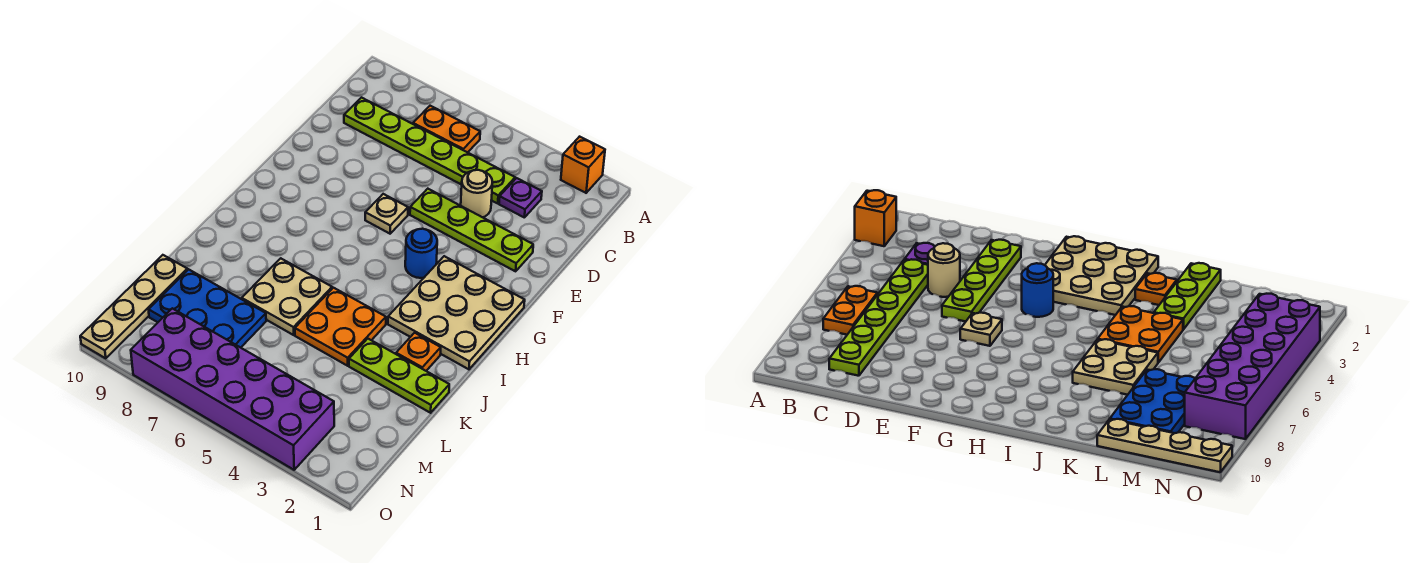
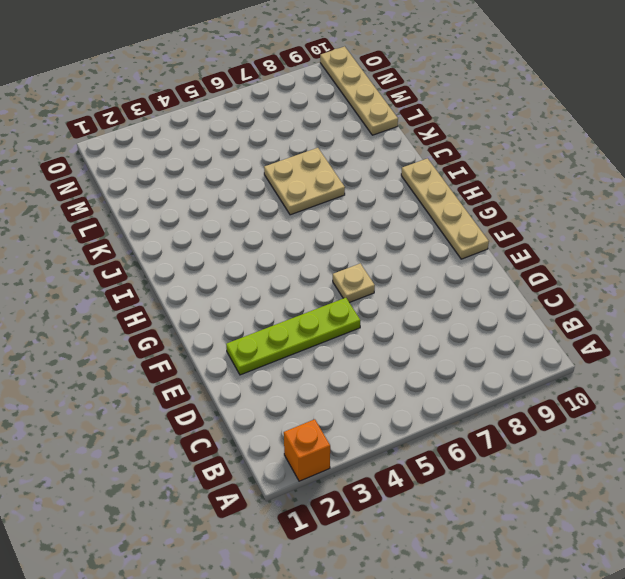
tan plate F10:I10 level 1 -> none
none -> orange plate B6:B7 level 1
none -> purple plate C3 level 1
none -> lime plate C4:C9 level 1

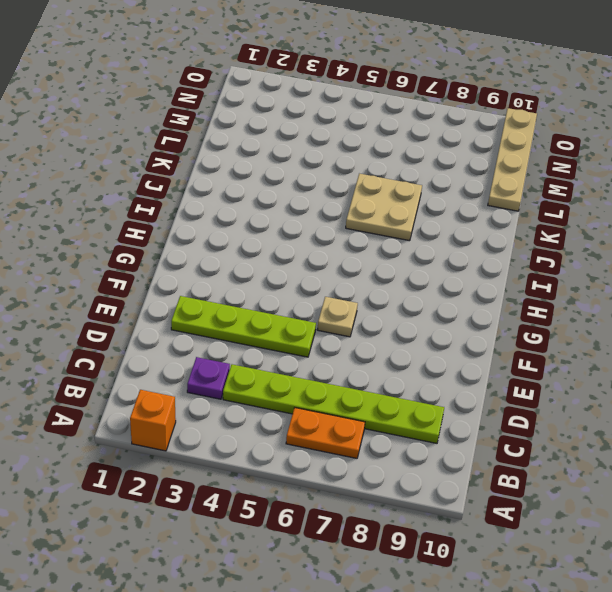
none -> tan round brick D4 level 1
none -> tan plate G1:I3 level 1
none -> blue round brick G4 level 1

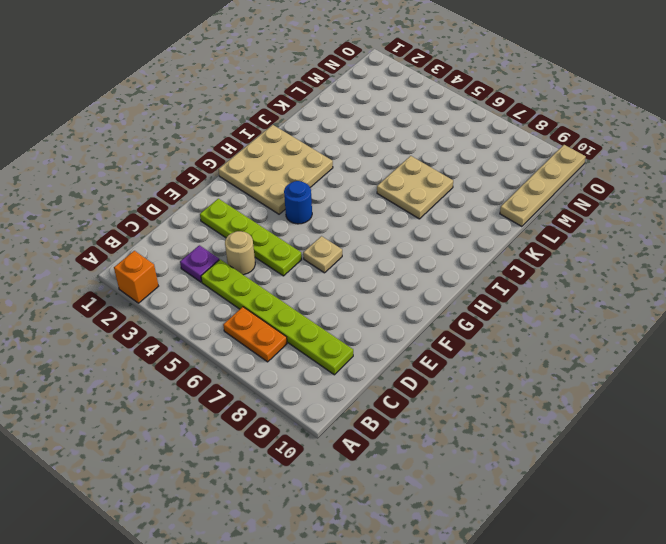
none -> orange plate J2 level 1
none -> orange plate J4:K5 level 1
none -> lime plate K1:K3 level 1

